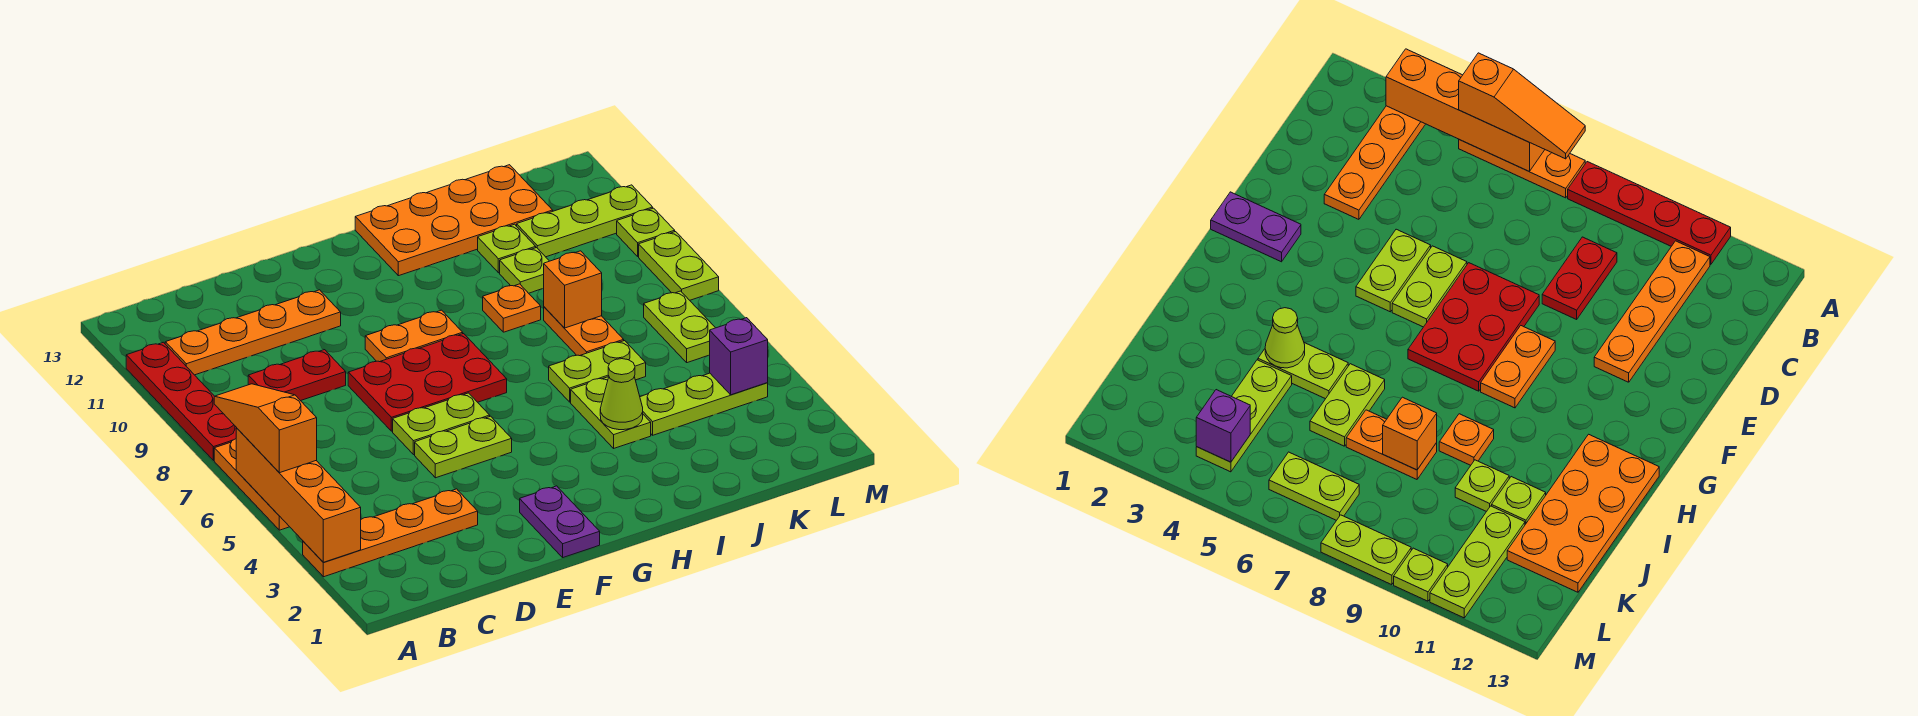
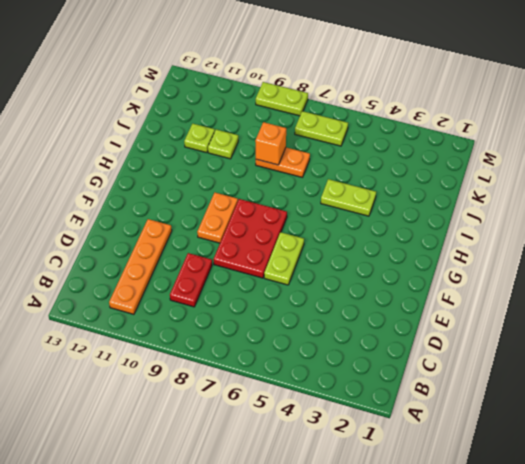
none -> orange plate A3:D3 level 1
none -> orange plate A5:A7 level 1
none -> red plate A8:A11 level 1

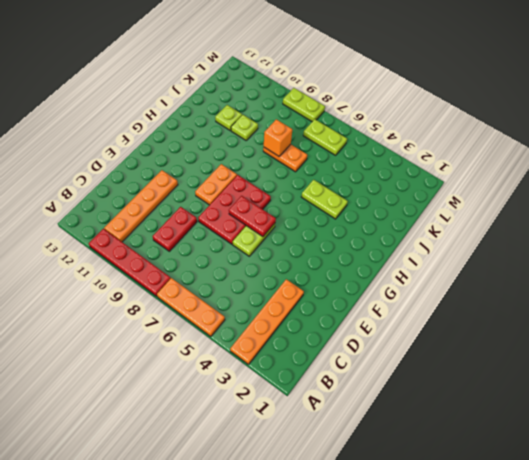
red plate F6:F7 level 2 -> none
none -> lime plate E5:F5 level 1
none -> purple plate F1:F2 level 1
none -> orange plate H12:K13 level 1

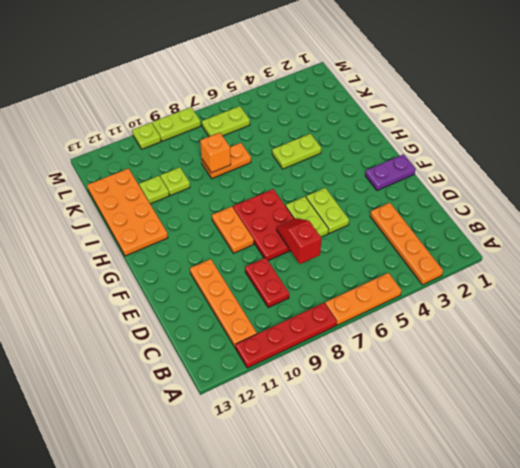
red slope D7:E7 level 2 top D -> none
none -> lime plate I6:J6 level 1
none -> orange plate I9 level 1
none -> lime plate J4:L4 level 1

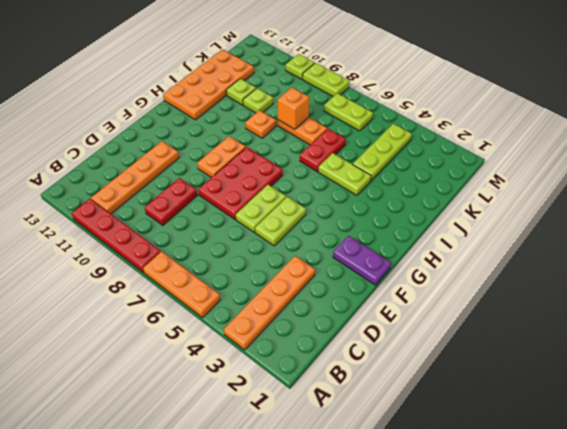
red plate I6:J6 level 1 -> lime plate I6:J6 level 1
none -> lime plate K11:M11 level 1
none -> orange brick A3:A6 level 2
none -> lime cone I4 level 2

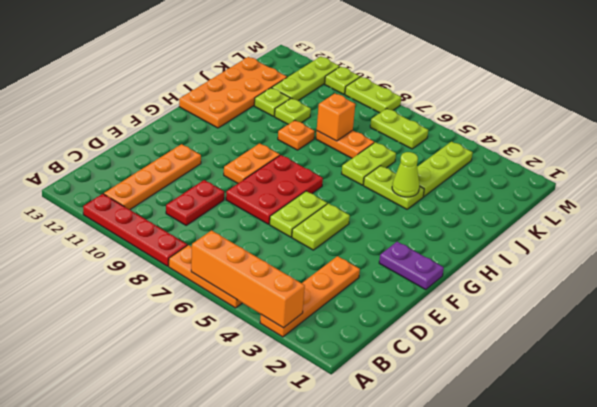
none -> purple brick L4 level 2
none -> orange slope A5:A7 level 3 top 5

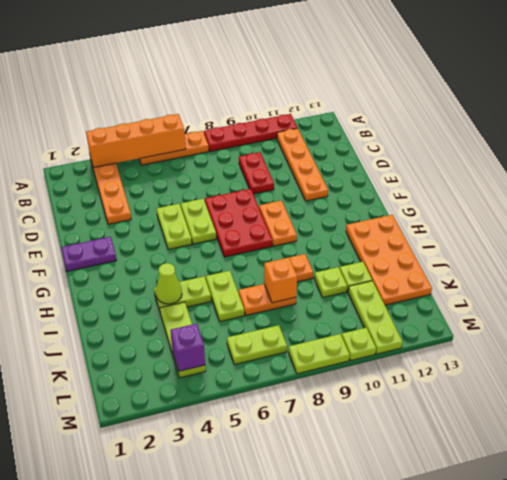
none -> orange slope A5:A7 level 3 top 5

